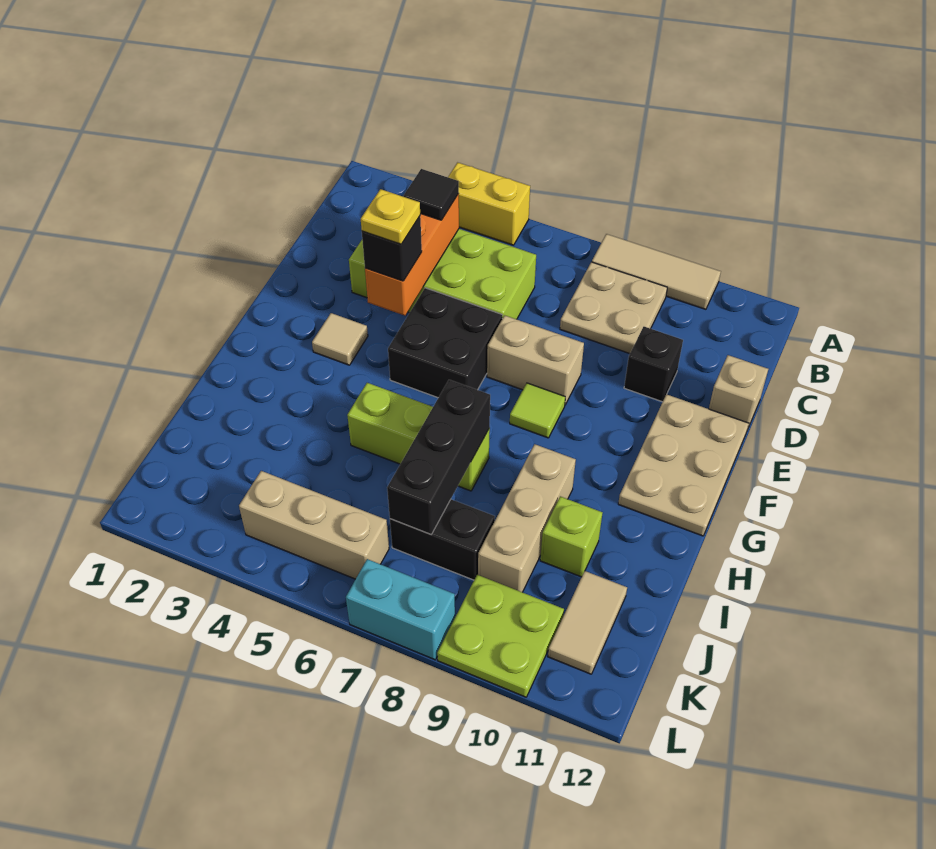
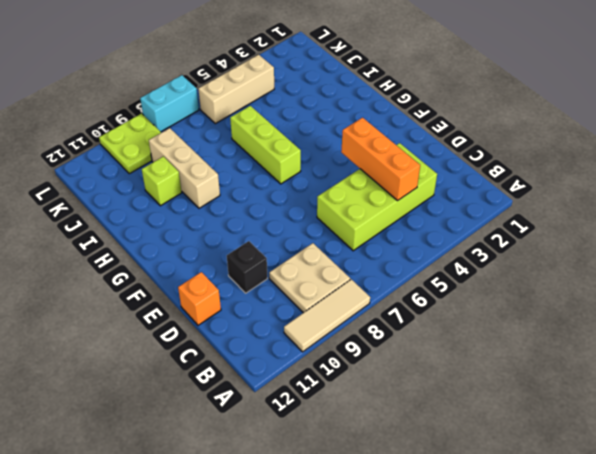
orange brick D12 level 1 -> tan brick D12 level 1
lime brick G6:I6 level 1 -> lime brick H5:H7 level 1
none -> yellow brick A4:A5 level 1
none -> black brick E5:F6 level 1
none -> tan brick E7:E8 level 1

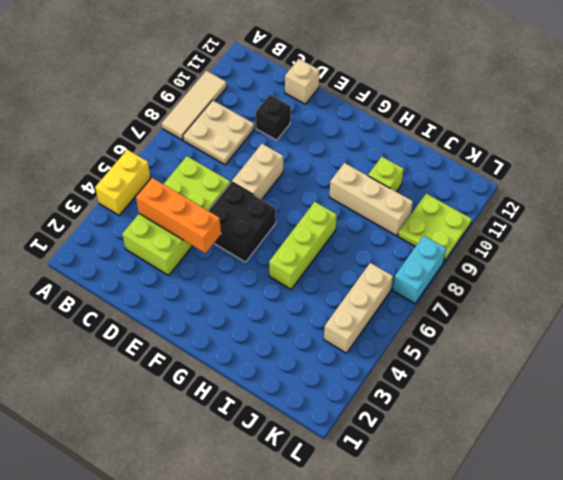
none -> tan plate E11:G12 level 1
none -> tan tile F3 level 1
none -> lime tile F8 level 1

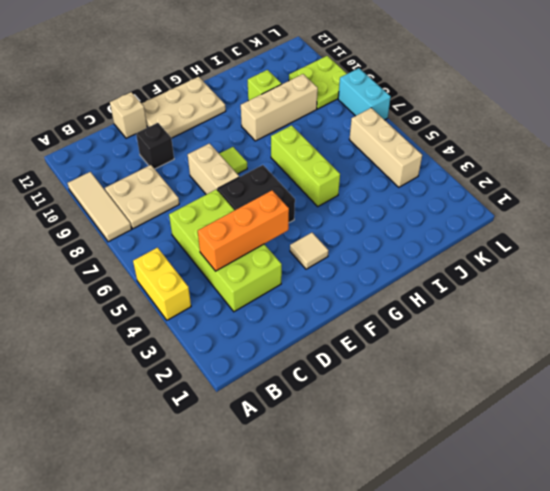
none -> black brick J7:J8 level 1
none -> tan tile J11:K11 level 1
none -> black brick H7:J7 level 2

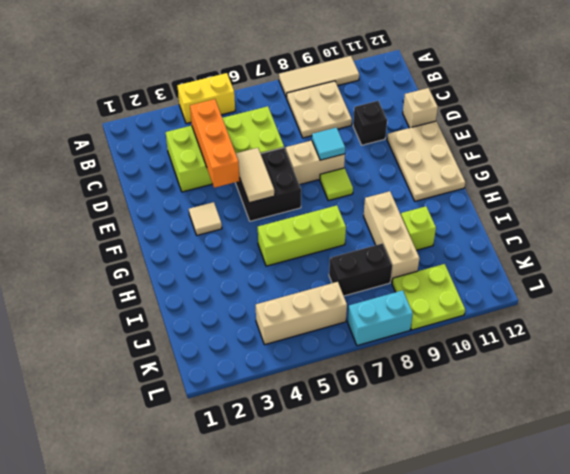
tan tile E5:F5 level 2 -> tan tile J11:K11 level 1
cyan tile E8 level 2 -> none
none -> black brick H7:J7 level 2
none -> black tile C4 level 3
none -> black brick E4 level 3

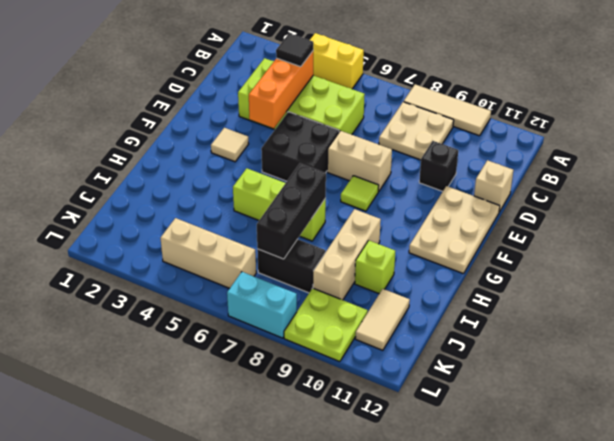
none -> black brick E4 level 3
none -> yellow plate E4 level 4

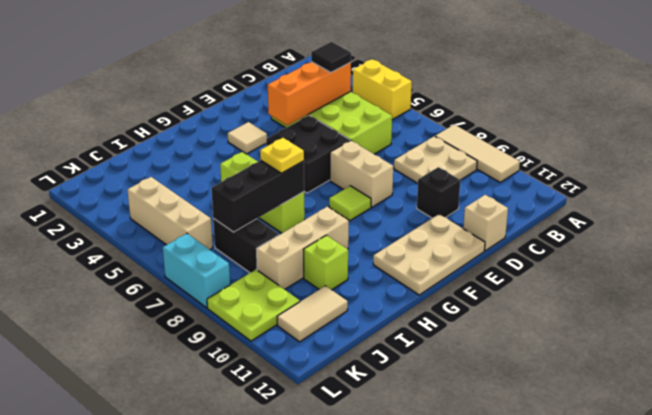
yellow plate H7 level 3 -> yellow plate E4 level 4
none -> black brick E4 level 3

